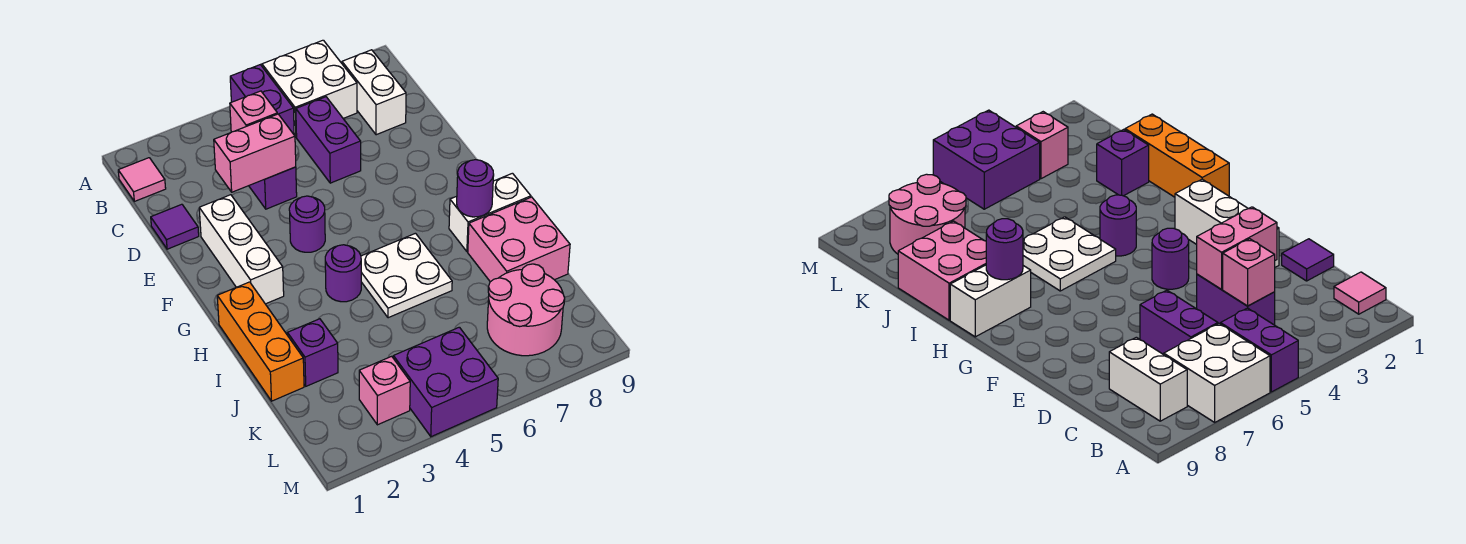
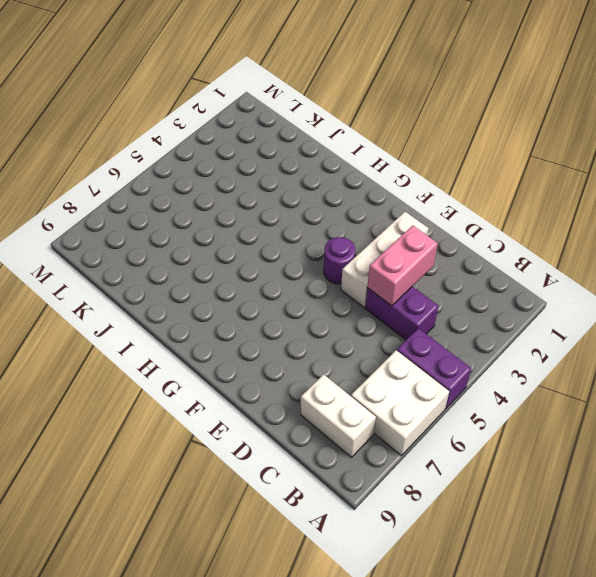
white brick E2:E4 level 1 -> white brick E2:G2 level 1
none -> pink tile B1 level 1
none -> purple brick C6:D6 level 1
none -> purple tile D1 level 1

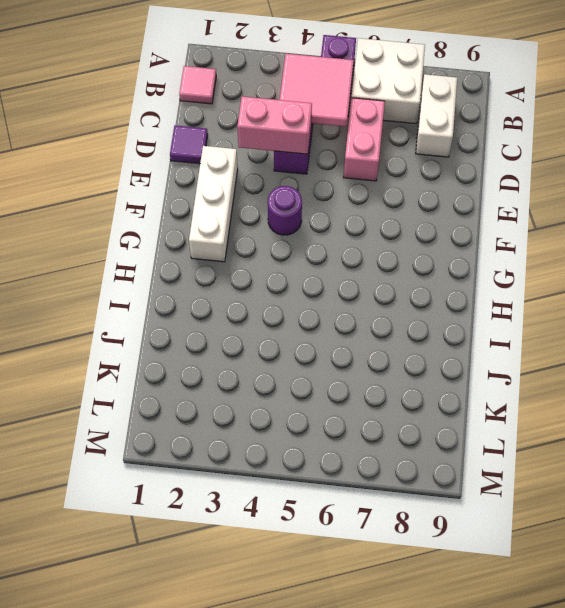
pink tile B4:C5 level 2 -> pink brick C4 level 2
pink brick C6:D6 level 1 -> purple brick C6:D6 level 1
none -> orange brick H1:J1 level 1
none -> purple round brick H4 level 1
none -> white plate H5:I6 level 1

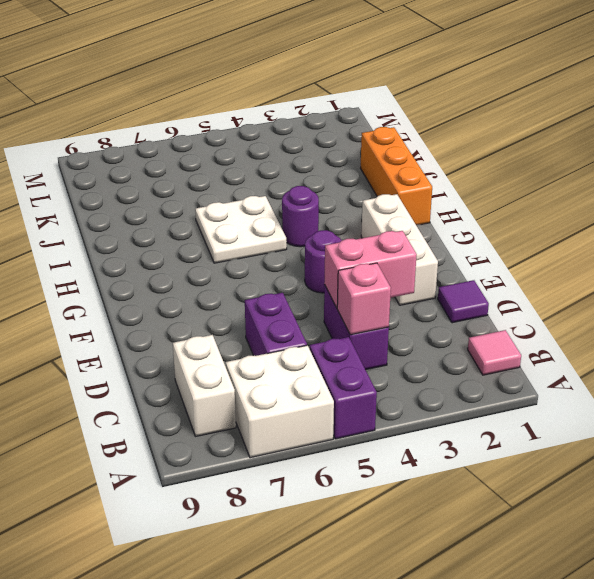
none -> white brick H8:H9 level 1
none -> pink brick I8:J9 level 1
none -> purple brick J2 level 1

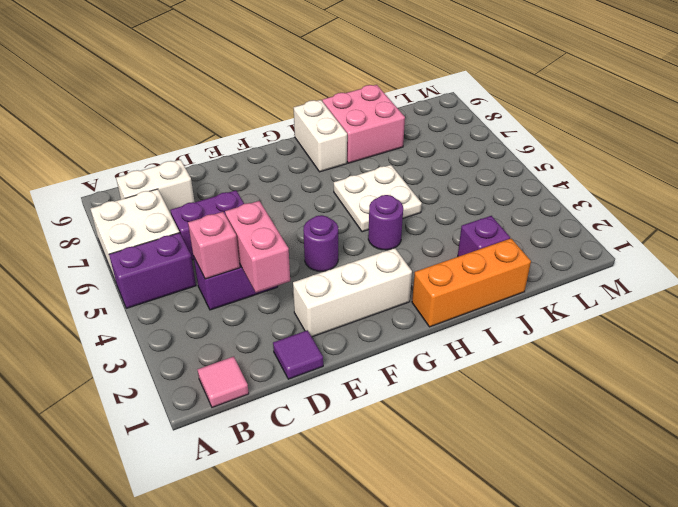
none -> pink round brick K7:L8 level 1
none -> pink brick L3 level 1
none -> purple brick L4:M5 level 1

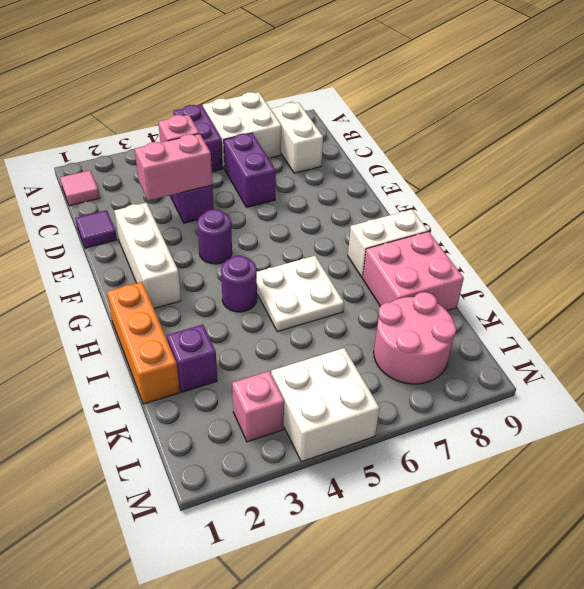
white brick L4:M5 level 1 -> purple brick L4:M5 level 1
none -> purple round brick H8 level 2

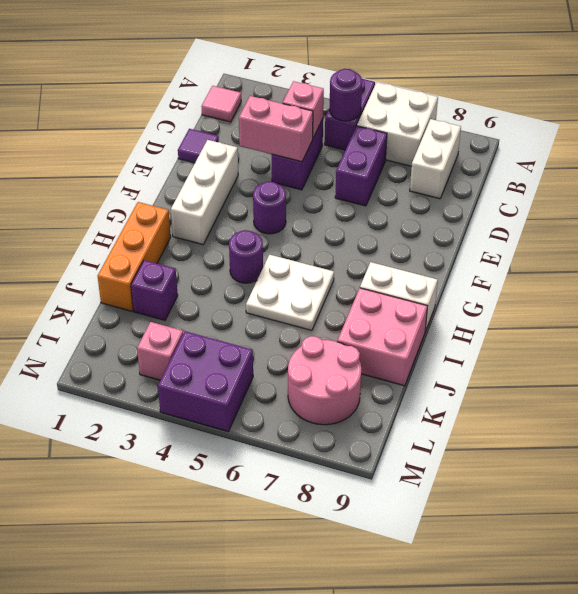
purple round brick B5 level 2 -> purple round brick H8 level 2

